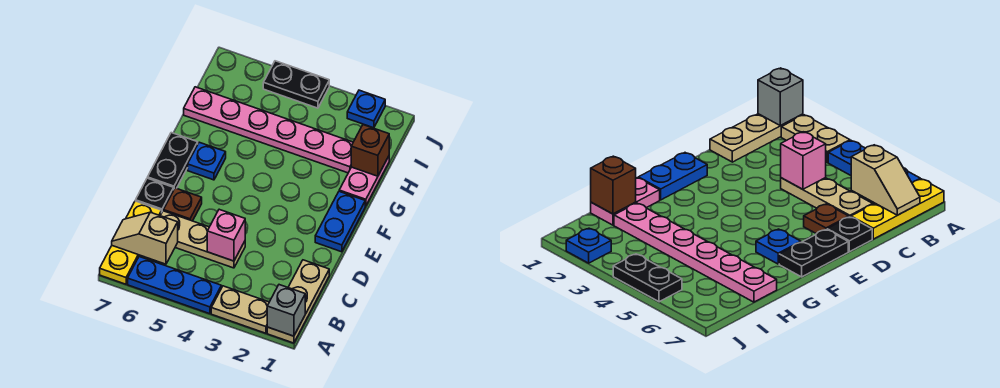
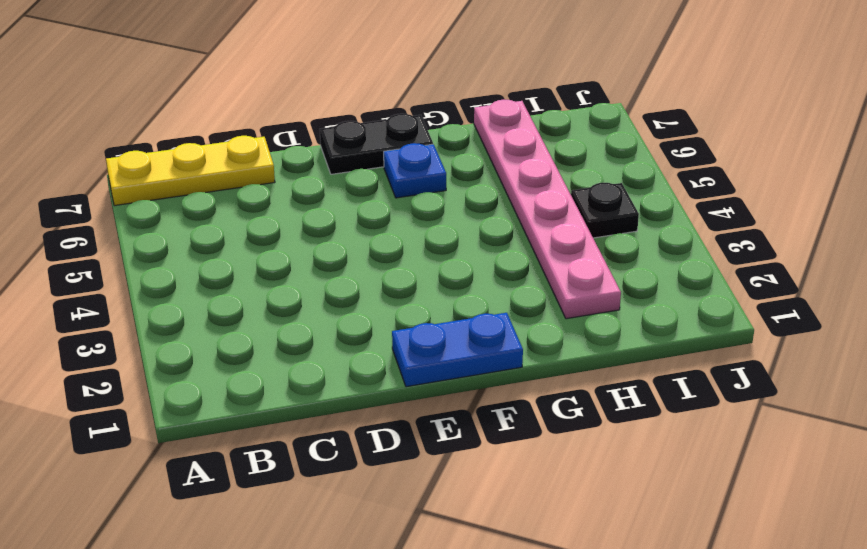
black plate I4 level 1 -> black plate D7 level 1
none -> tan plate A1:C1 level 1
none -> tan plate A2:A3 level 1
none -> blue plate A4:A6 level 1

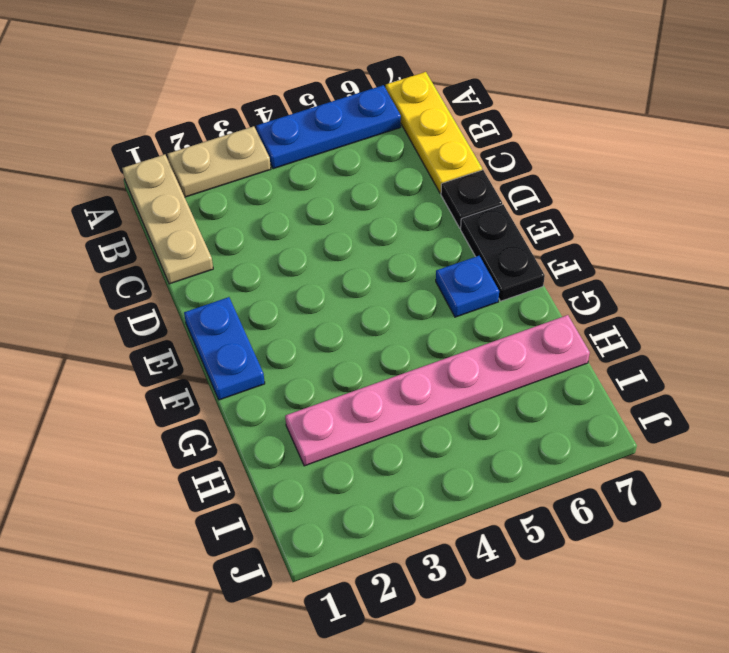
none -> tan plate C4:C6 level 1
none -> brown plate D6 level 1
none -> pink plate G1:H1 level 1

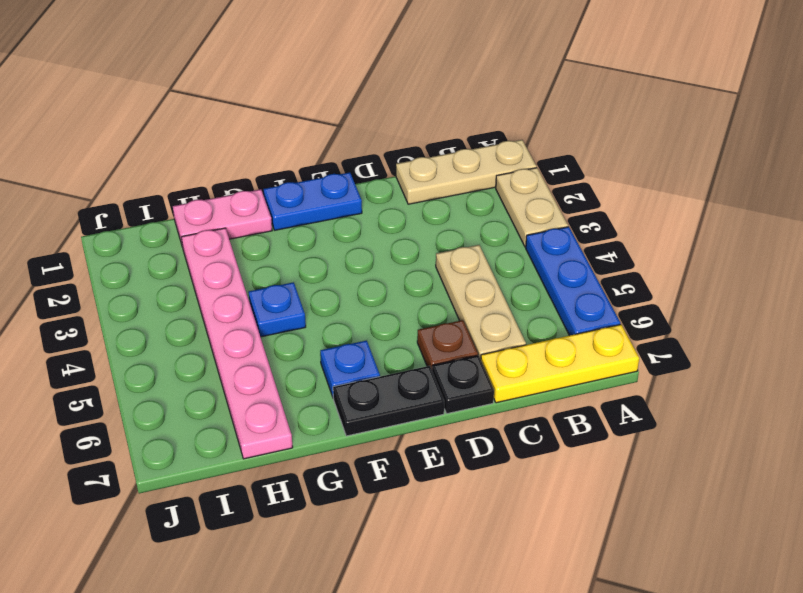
blue plate G4 level 1 -> blue plate J2 level 1
none -> black plate J4:J5 level 1
none -> grey brick A1 level 2
none -> tan slope B6:B7 level 2 top 6

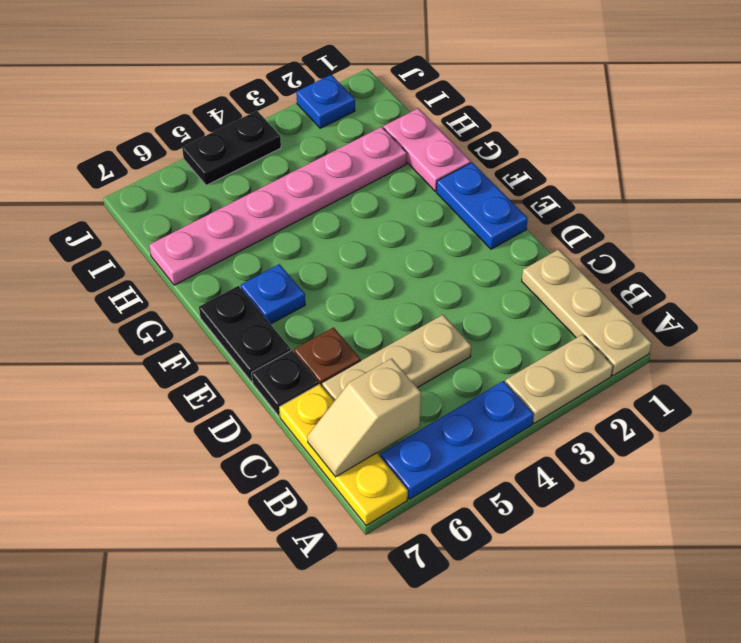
none -> grey brick A1 level 2
none -> pink brick C4 level 2
none -> brown brick H1 level 2

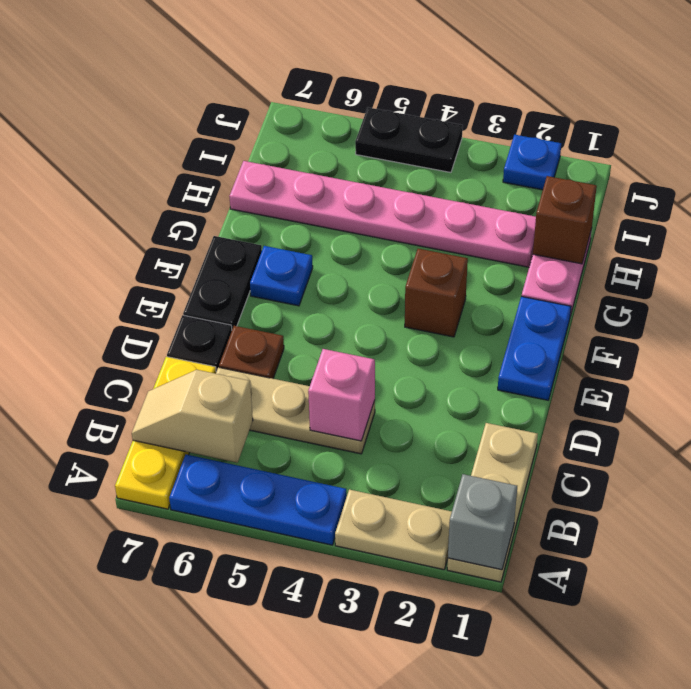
brown brick F3 level 1 -> none

